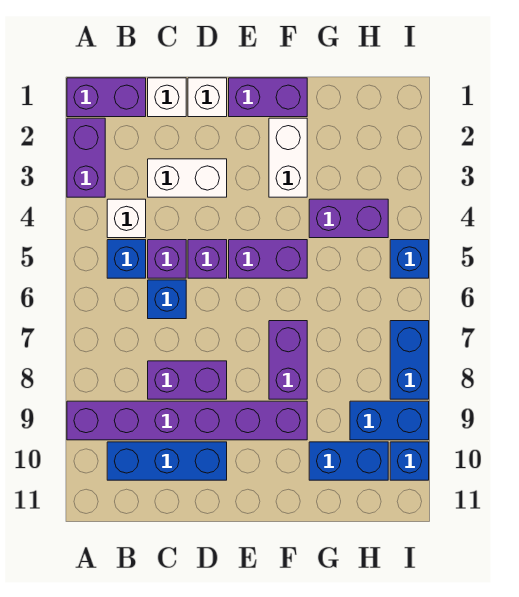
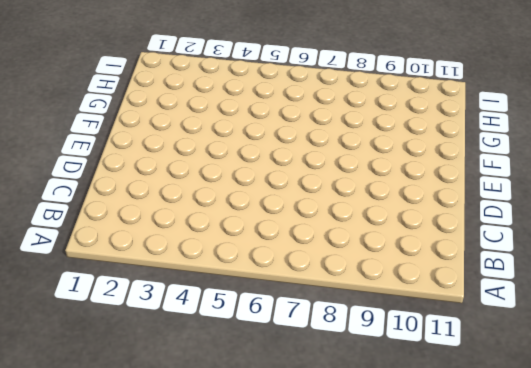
none -> purple brick A1:B1 level 1
none -> purple brick A2:A3 level 1
none -> purple brick A9:F9 level 1

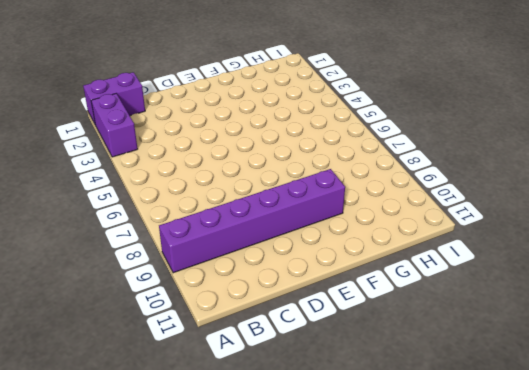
none -> white brick B4 level 1
none -> blue brick B5 level 1
none -> blue brick B10:D10 level 1

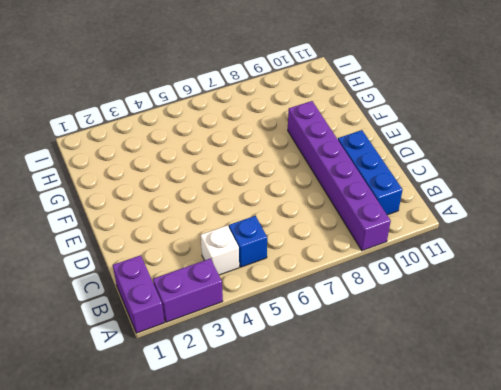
none -> white brick C1 level 1
none -> white brick C3:D3 level 1
none -> purple brick C5 level 1

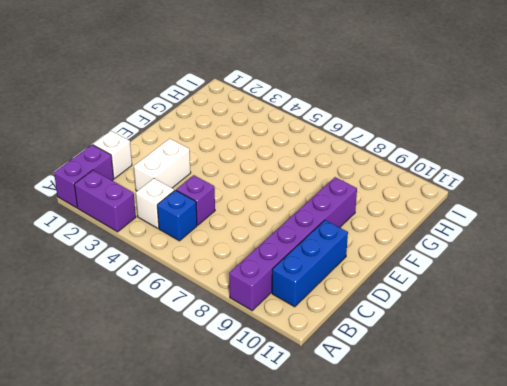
none -> blue brick C6 level 1
none -> purple brick C8:D8 level 1
none -> white brick D1 level 1

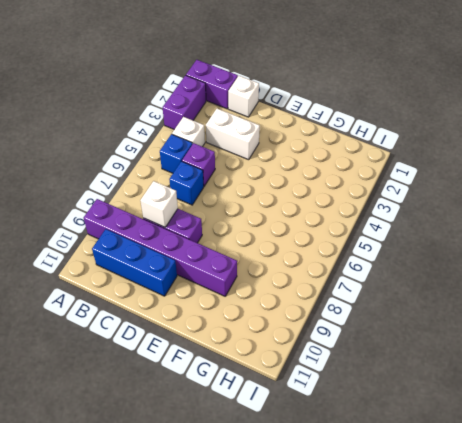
white brick C8 level 2 -> white brick D1 level 1
none -> purple brick D5 level 1
none -> purple brick E1:F1 level 1
none -> purple brick E5:F5 level 1

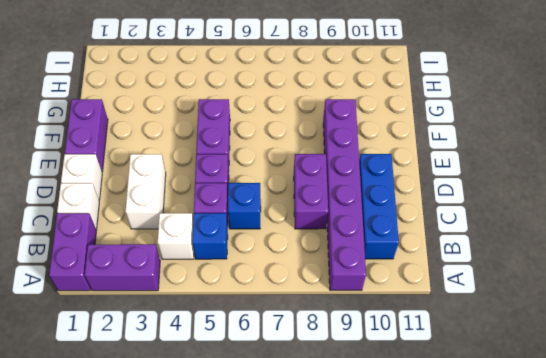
none -> white brick F2:F3 level 1
none -> purple brick F7:F8 level 1
none -> purple brick G4:H4 level 1

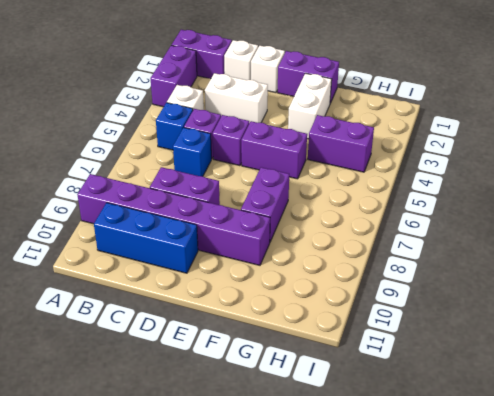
none -> blue brick G10:H10 level 1
none -> blue brick H9:I9 level 1
none -> blue brick I5 level 1

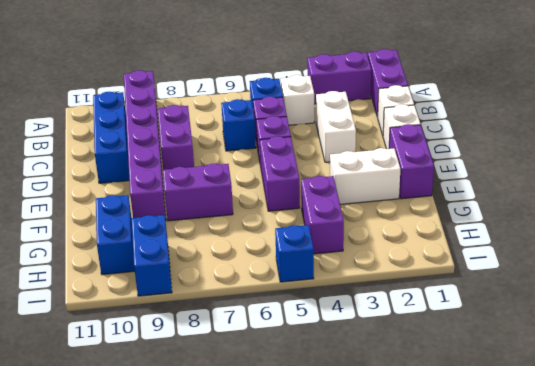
none -> blue brick I7:I8 level 1
none -> blue brick I10 level 1

